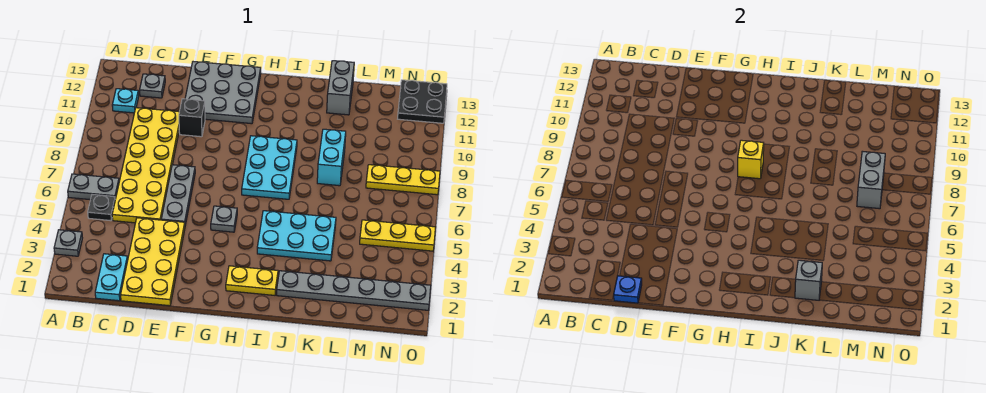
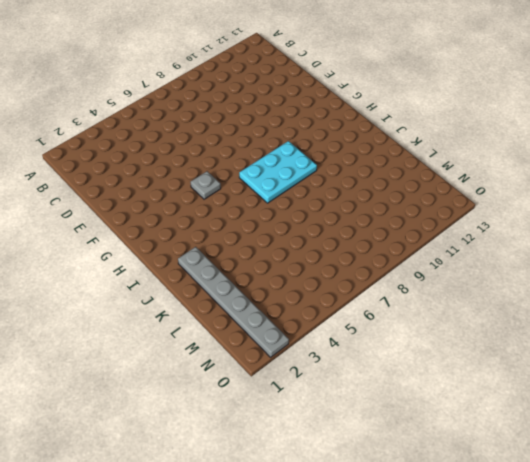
none -> grey plate A3 level 1
none -> grey plate A6:B6 level 1
none -> black plate B5 level 1

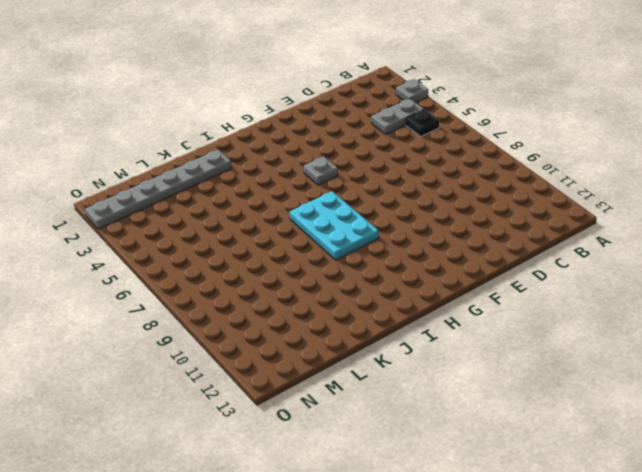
grey plate B4:C4 level 1 -> grey plate A6:B6 level 1
none -> cyan plate B11 level 1
none -> cyan plate C1:C2 level 1
none -> yellow plate C5:D10 level 1

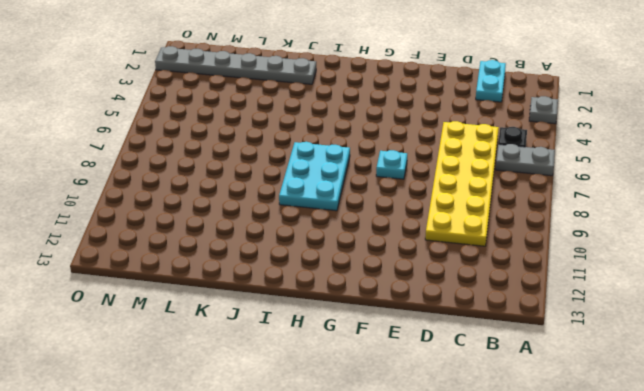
cyan plate F7 level 1 -> cyan plate B11 level 1
none -> grey plate C12 level 1
none -> yellow plate D1:E4 level 1
none -> grey plate E5:E7 level 1

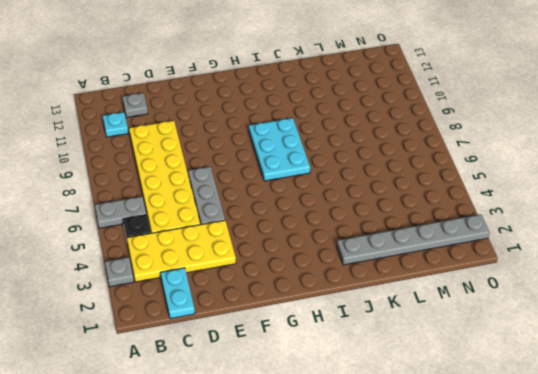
yellow plate B3:E4 level 1 -> yellow plate D1:E4 level 1
none -> black brick E10 level 1
none -> grey plate E11:G13 level 1
none -> grey plate G5 level 1

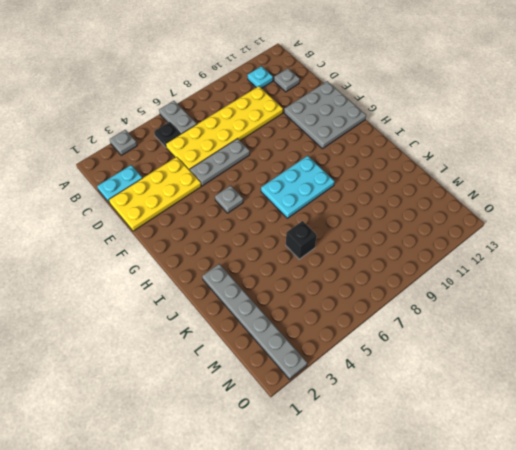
black brick K6 level 1 -> black brick E10 level 1
none -> yellow plate H2:I2 level 1
none -> cyan plate I4:K5 level 1
none -> cyan brick K8:K9 level 1

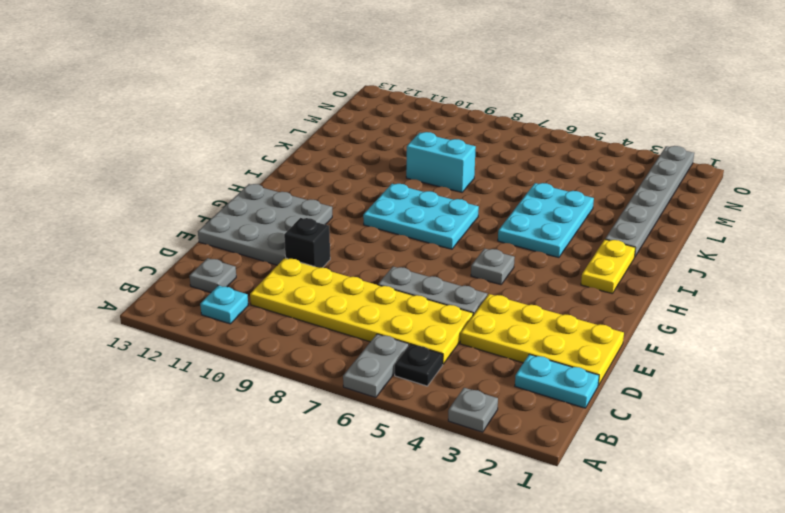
none -> grey brick K12:K13 level 1
none -> yellow plate M5:O5 level 1
none -> yellow plate M8:O8 level 1

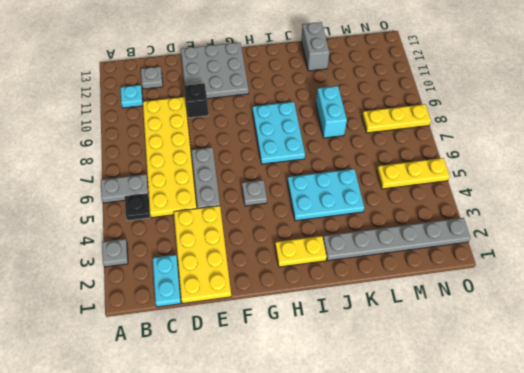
none -> black plate N12:O13 level 1
none -> blue plate D1 level 2
none -> yellow brick H8 level 2

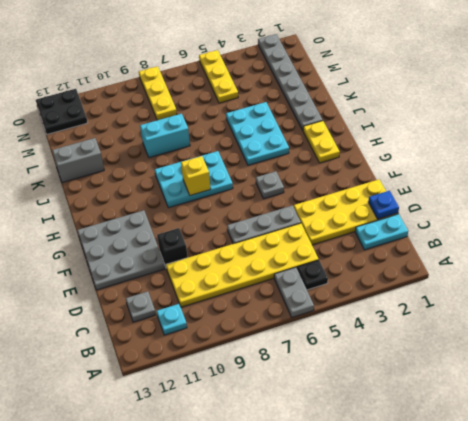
none -> grey plate A3 level 1
none -> grey brick K2 level 2
none -> grey brick M7:M8 level 2

